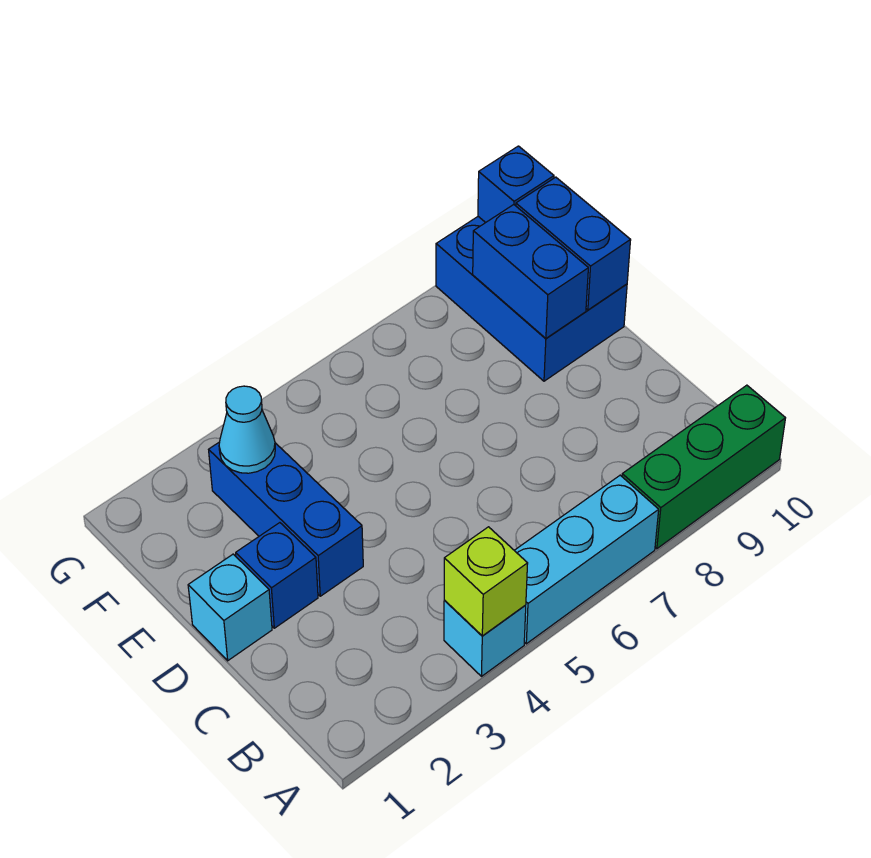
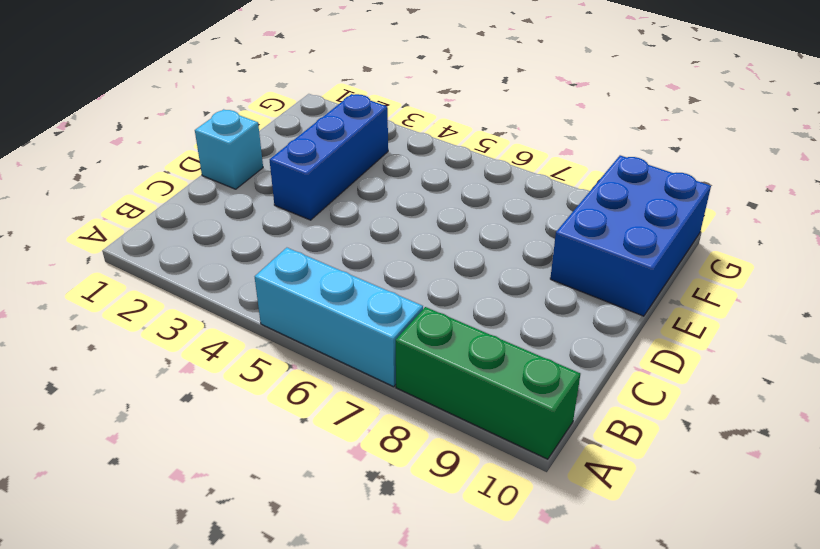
none -> cyan brick A4 level 1
none -> blue brick D2 level 1
none -> lime brick A4 level 2

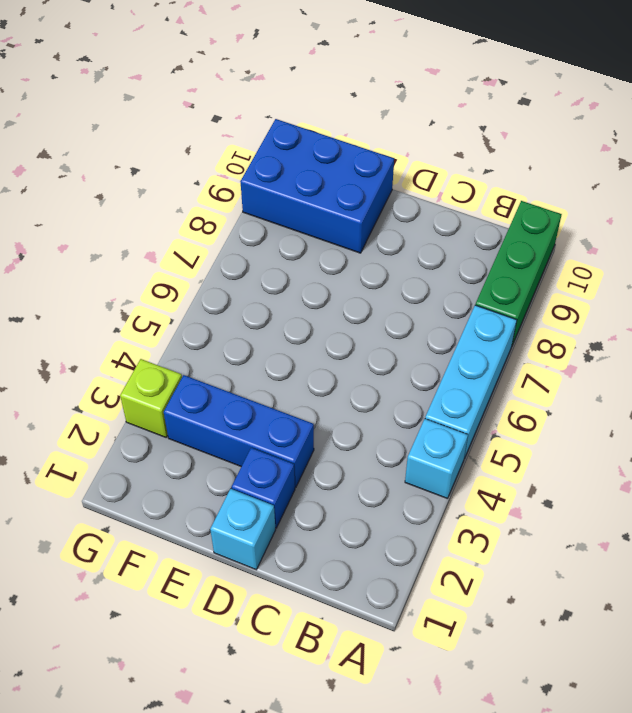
lime brick G3 level 1 -> lime brick A4 level 2
none -> blue brick E9:F9 level 2
none -> blue brick E10:F10 level 2
none -> cyan cone F3 level 2

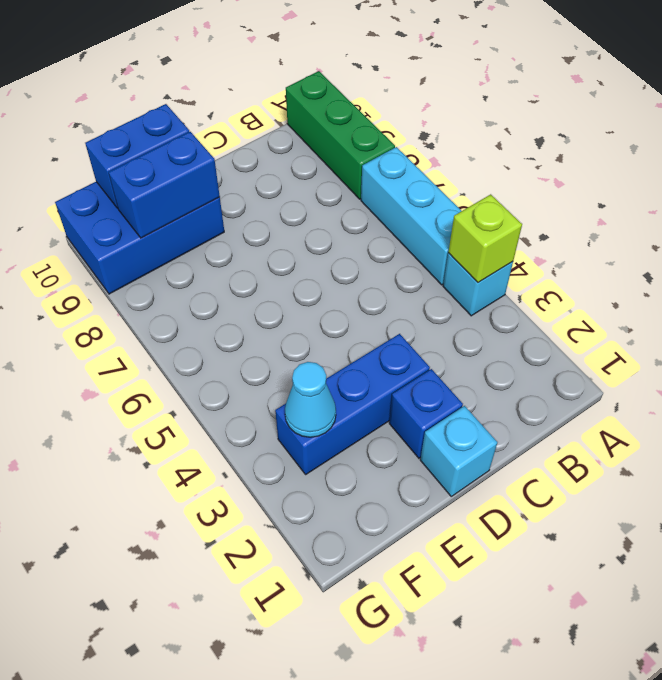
none -> blue brick G10 level 2

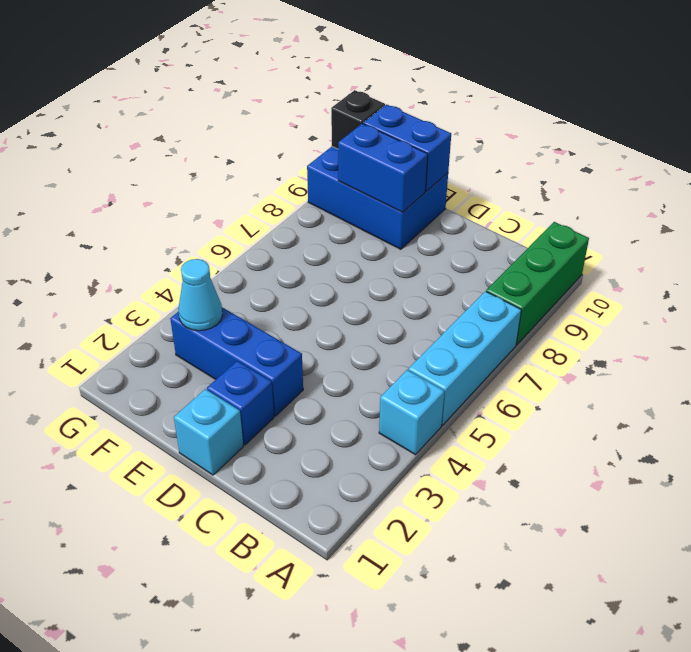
black brick G10 level 2 -> blue brick G10 level 2
none -> lime brick A4 level 2

